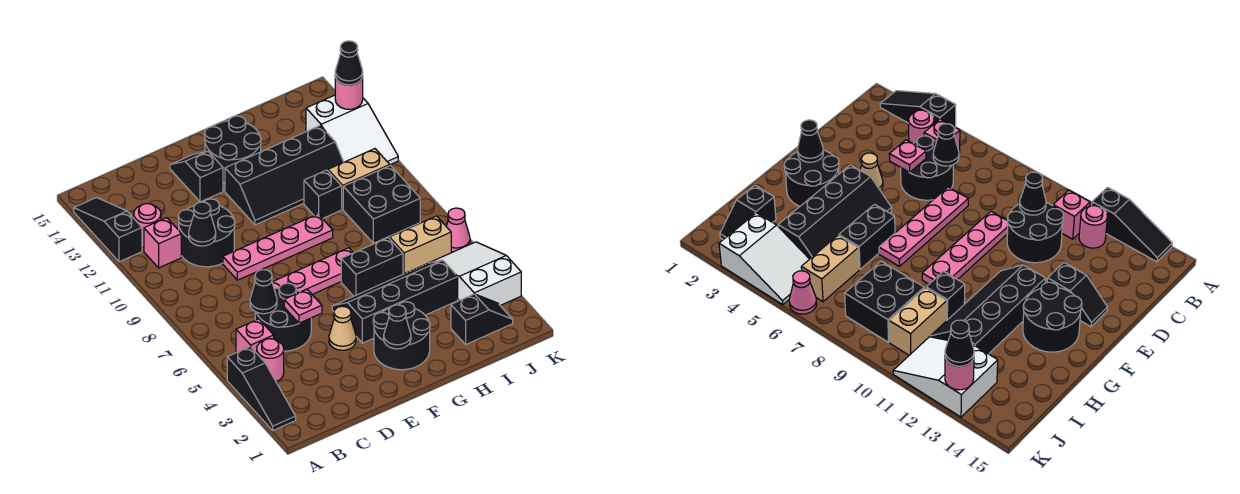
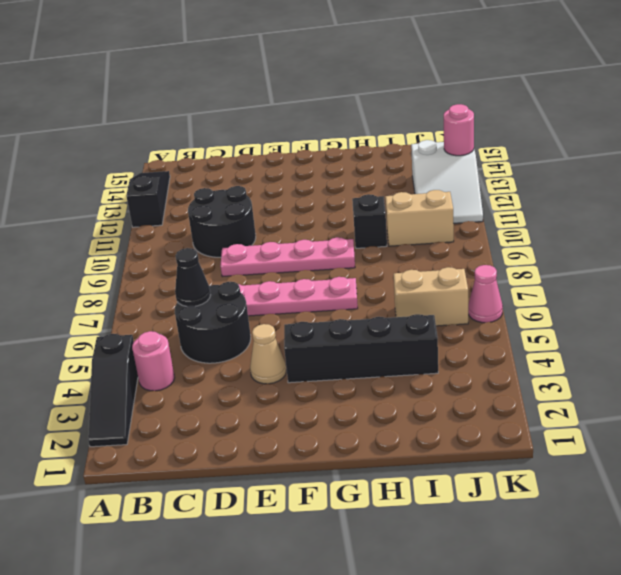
none -> pink brick B5 level 1
none -> pink brick B11 level 1
none -> pink round brick B12 level 1
none -> black slope E13:E14 level 1 top 13

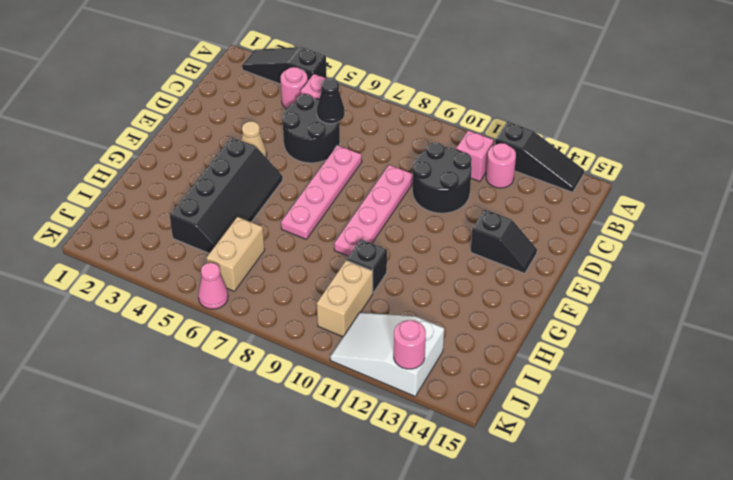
none -> black round brick F2:G3 level 1
none -> black slope F11:I12 level 1 top 12
none -> black round brick F13:G14 level 1
none -> black brick G6:H6 level 1

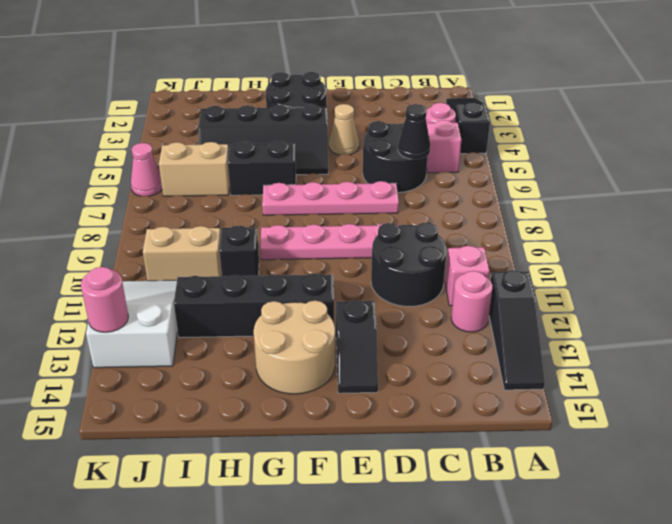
tan round brick F13:G14 level 1 -> black round brick F13:G14 level 1
none -> black slope I2:J2 level 1 top I
none -> black brick I8:J9 level 1
none -> white slope J3:K5 level 1 top 3
none -> black cone C10 level 2

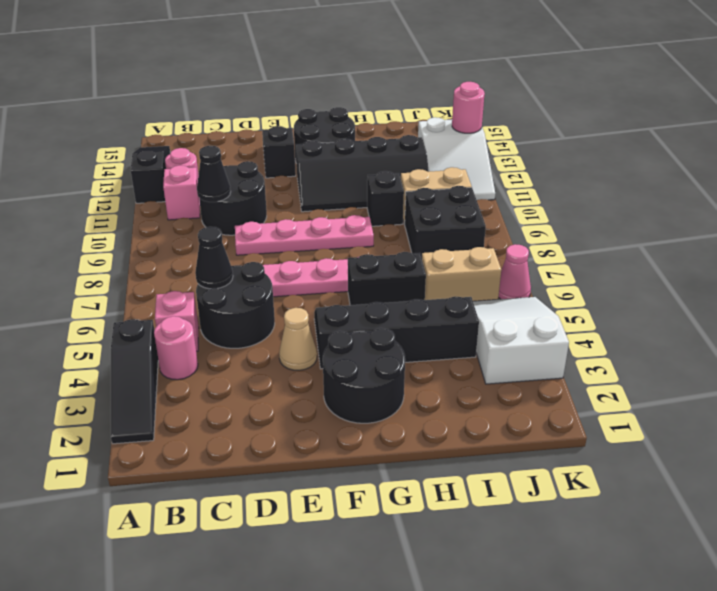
none -> black slope I2:J2 level 1 top I
none -> pink plate D5 level 2
none -> black cone F2 level 2
none -> black cone K13 level 3

